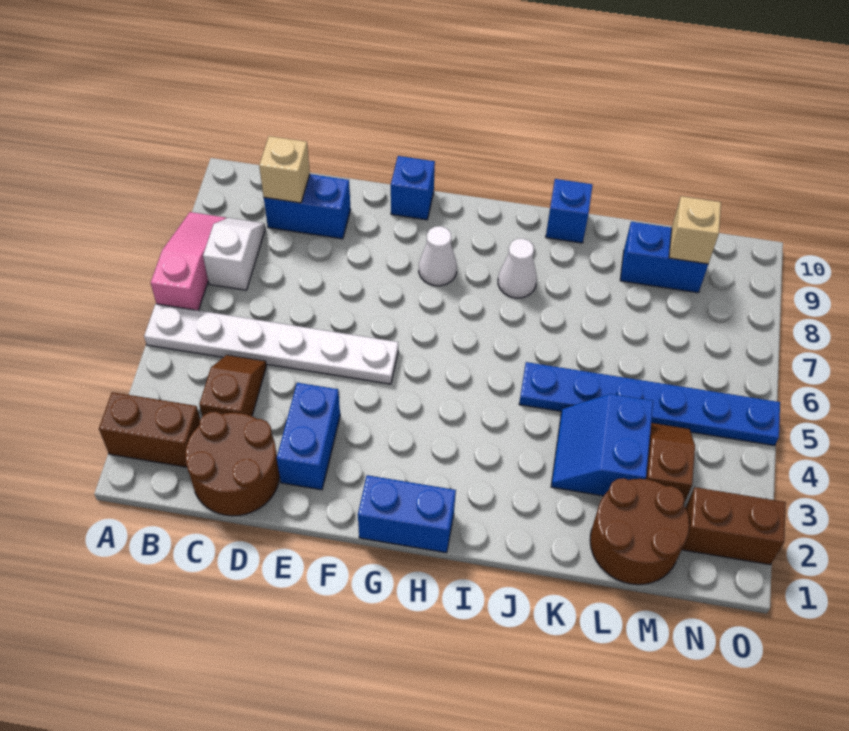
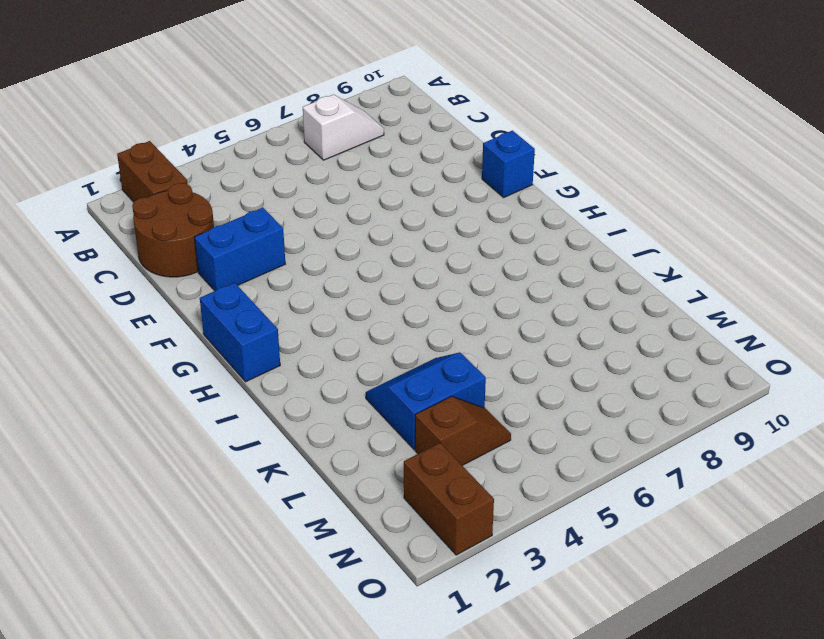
none -> white plate A5:F5 level 1
none -> pink slope A6:A8 level 1 top 6
none -> brown slope C3:C4 level 1 top 3

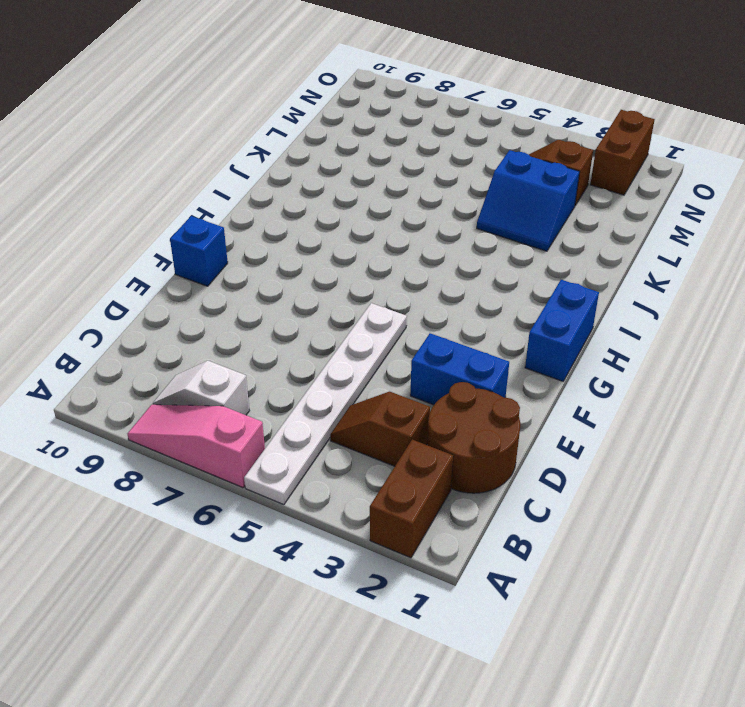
none -> blue brick C9:D9 level 1
none -> white cone G8 level 1
none -> white cone I8 level 1

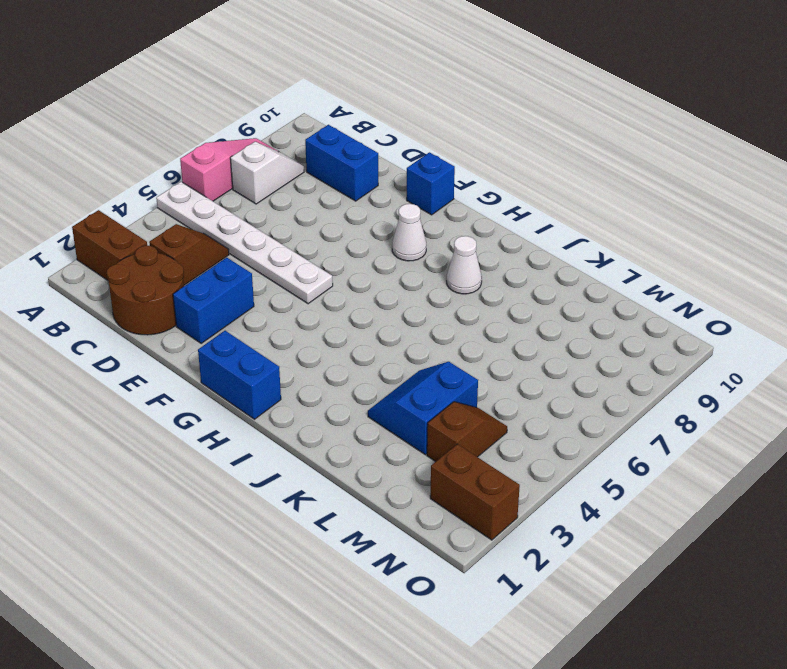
none -> blue plate J5:O5 level 1
none -> blue brick J10 level 1
none -> brown round brick L1:M2 level 1

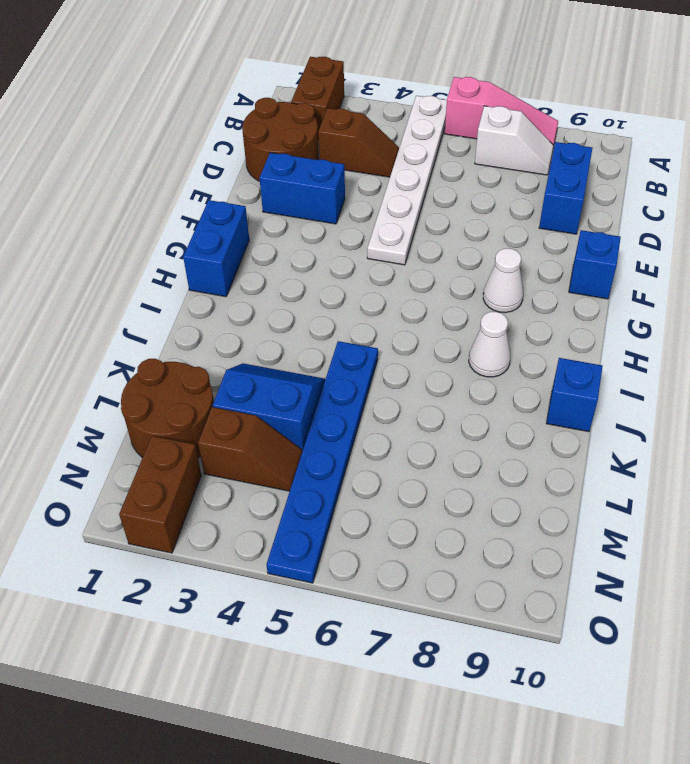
none -> blue brick L9:M9 level 1
none -> tan brick C9 level 2
none -> tan brick M9 level 2

